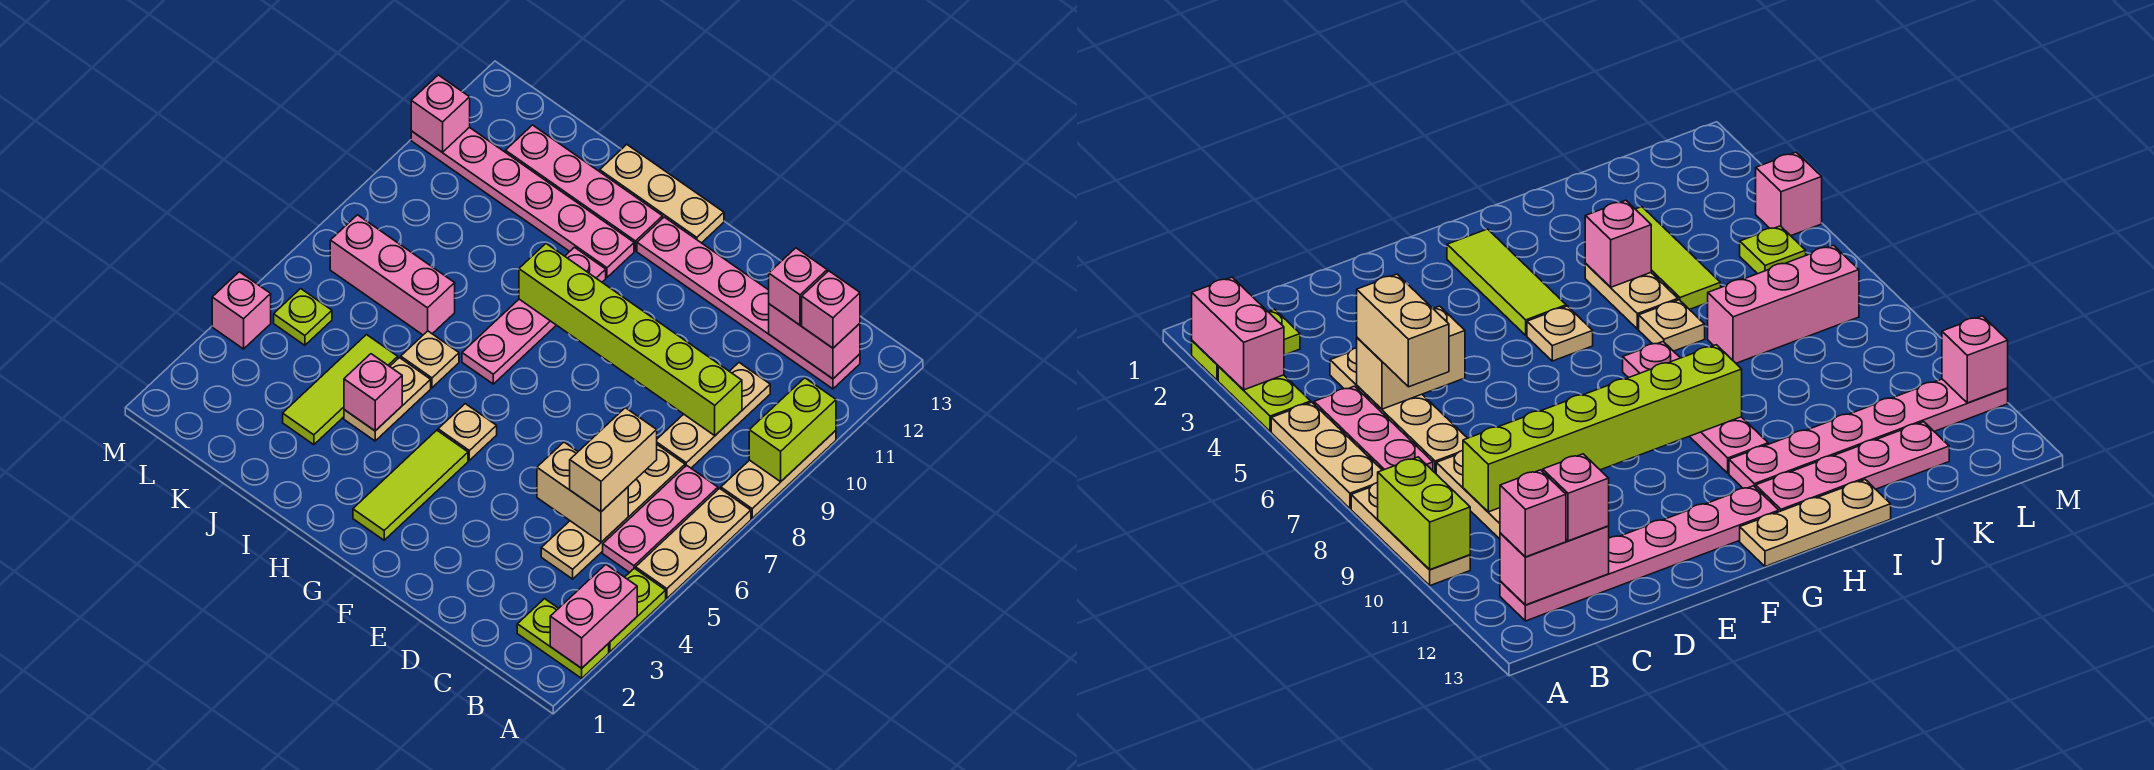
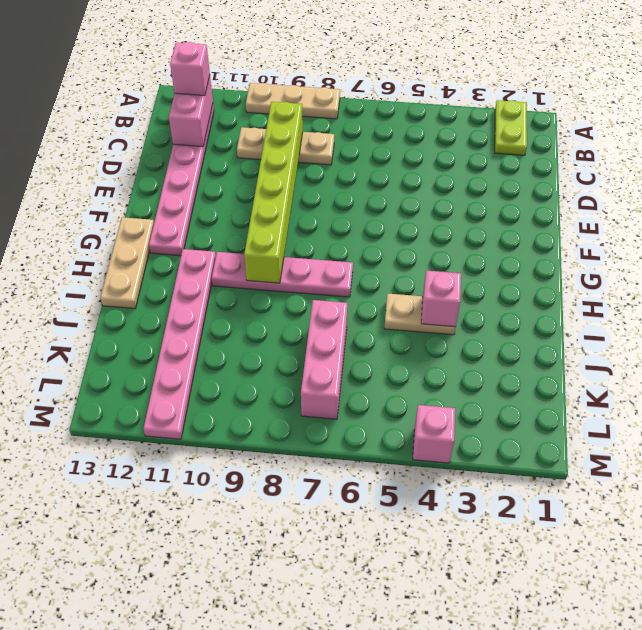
none -> lime plate A3:A4 level 1
none -> tan plate A5:A7 level 1
none -> pink plate B5:B7 level 1
none -> tan plate C4:C7 level 1

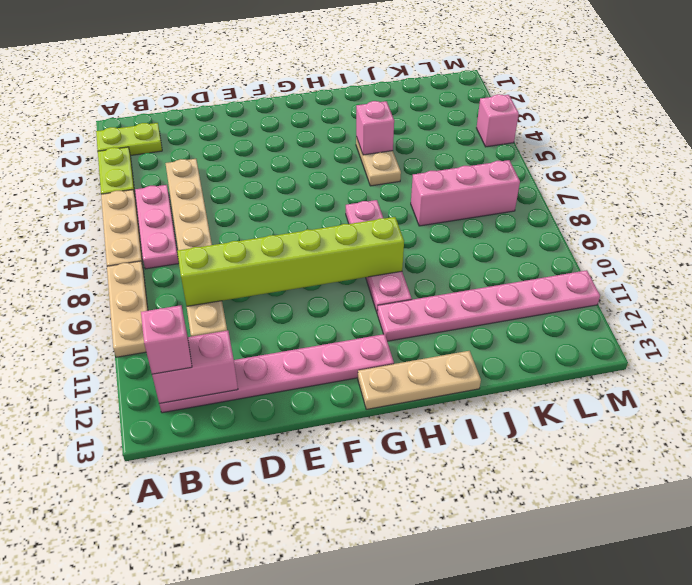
none -> lime tile G2:G4 level 1
none -> tan plate G5 level 1
none -> pink plate H12:K12 level 1
none -> tan plate I6 level 1

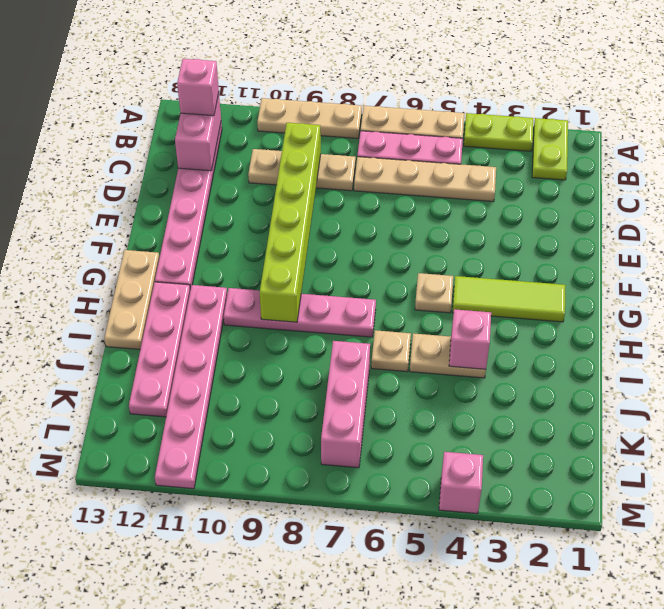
none -> lime tile J3:J5 level 1
none -> lime plate L5 level 1
none -> pink brick A2:A3 level 2
none -> lime brick A9:A10 level 2

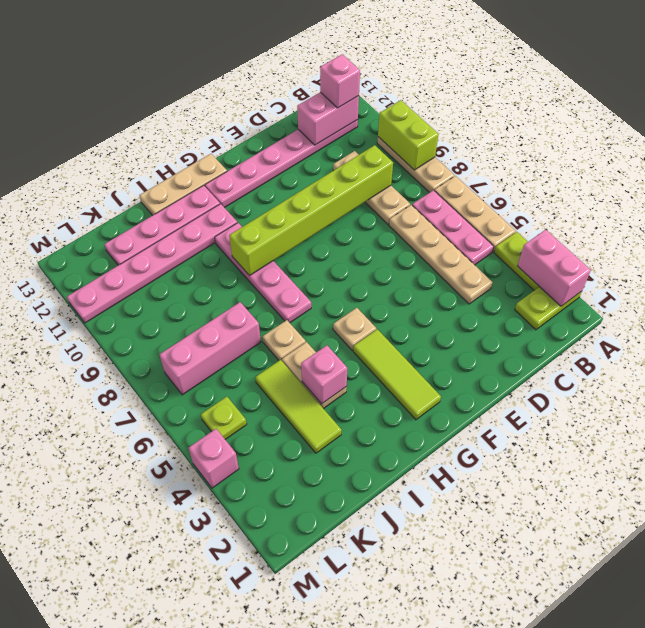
none -> tan brick C5:D5 level 2
none -> pink brick M11 level 2
none -> tan brick C5:C6 level 3
none -> pink brick C12 level 3

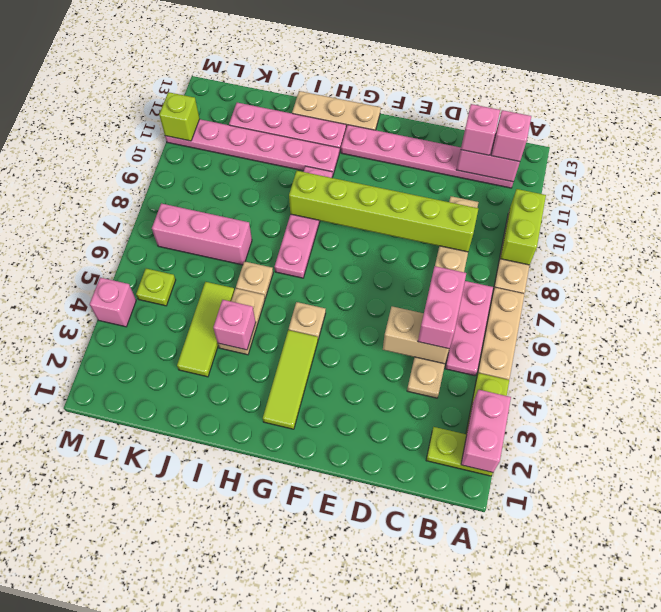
pink brick C5:C6 level 3 -> tan brick C5:C6 level 3
lime brick M11 level 2 -> pink brick M11 level 2

